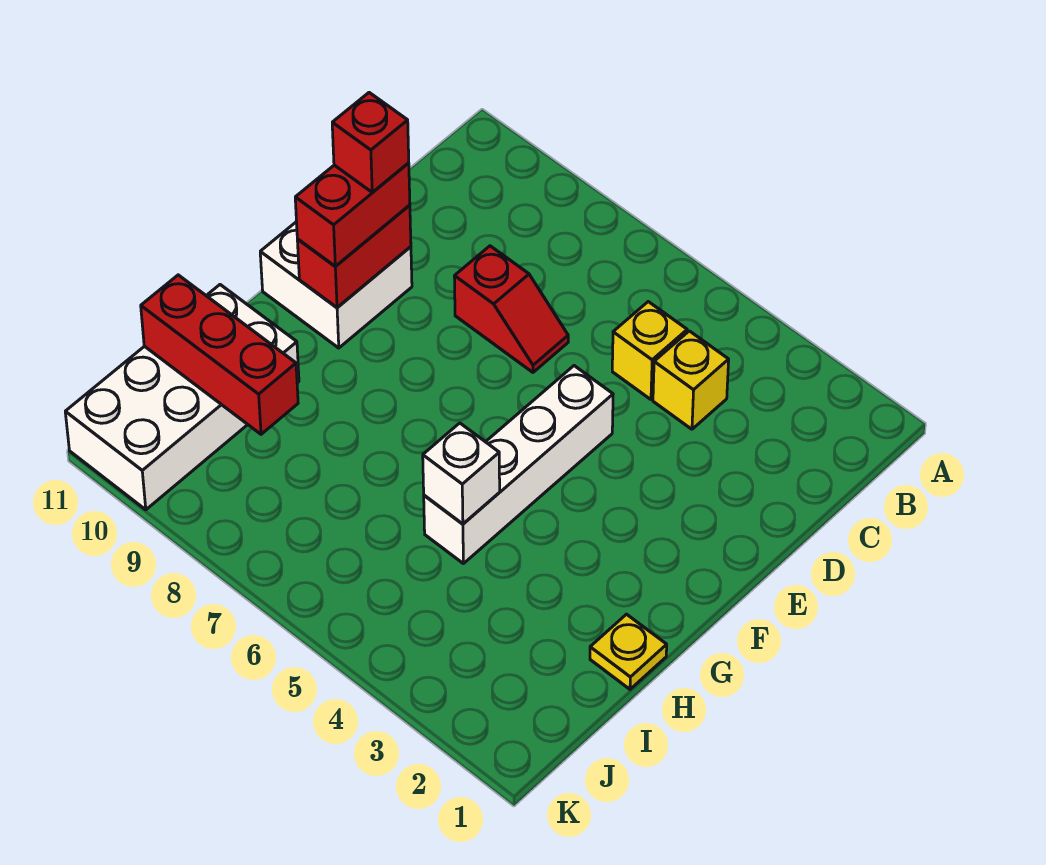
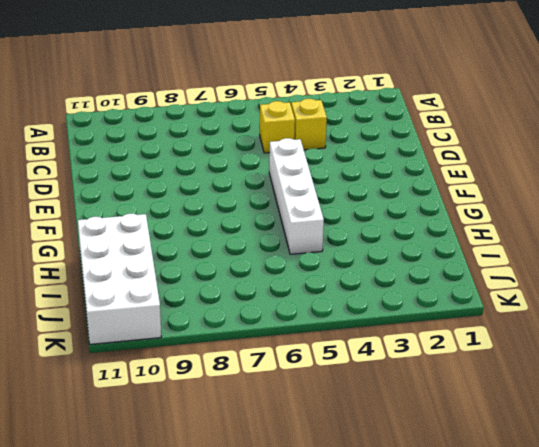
none -> red slope D7:D8 level 1 top 8
none -> white brick E10:F11 level 1
none -> yellow plate H1 level 1

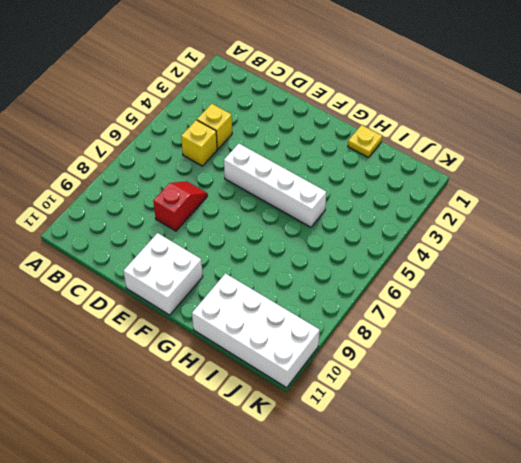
none -> red brick E10:F10 level 2
none -> white brick H5 level 2
none -> red brick I9:I11 level 2

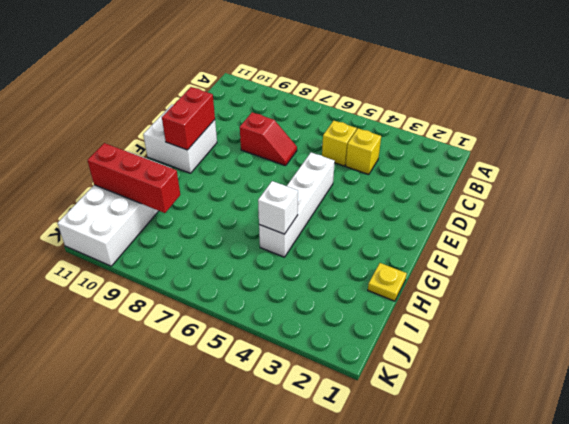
none -> red brick E10:F10 level 3
none -> red brick E10 level 4

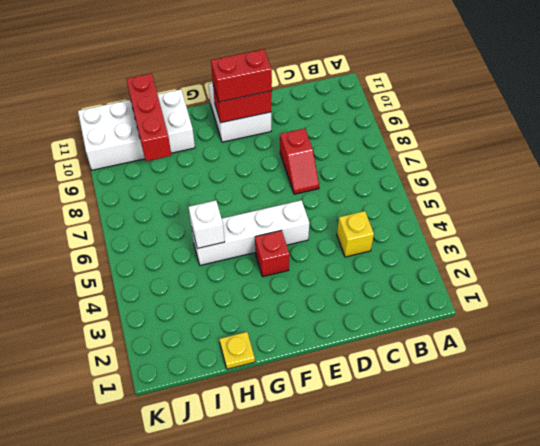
red brick F4 level 1 -> red brick E10 level 4
none -> yellow brick C5 level 1

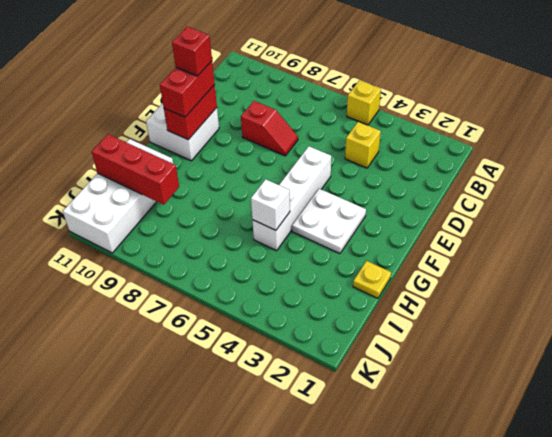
yellow brick A5 level 1 -> yellow brick C5 level 1
white plate F3:G4 level 1 -> none

